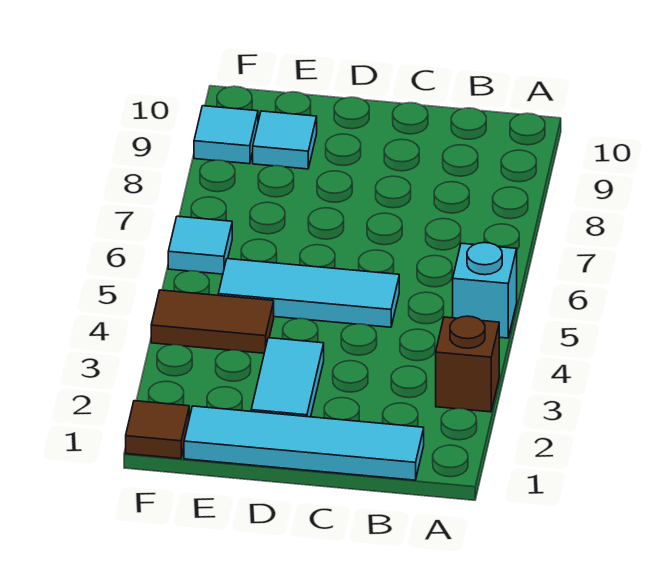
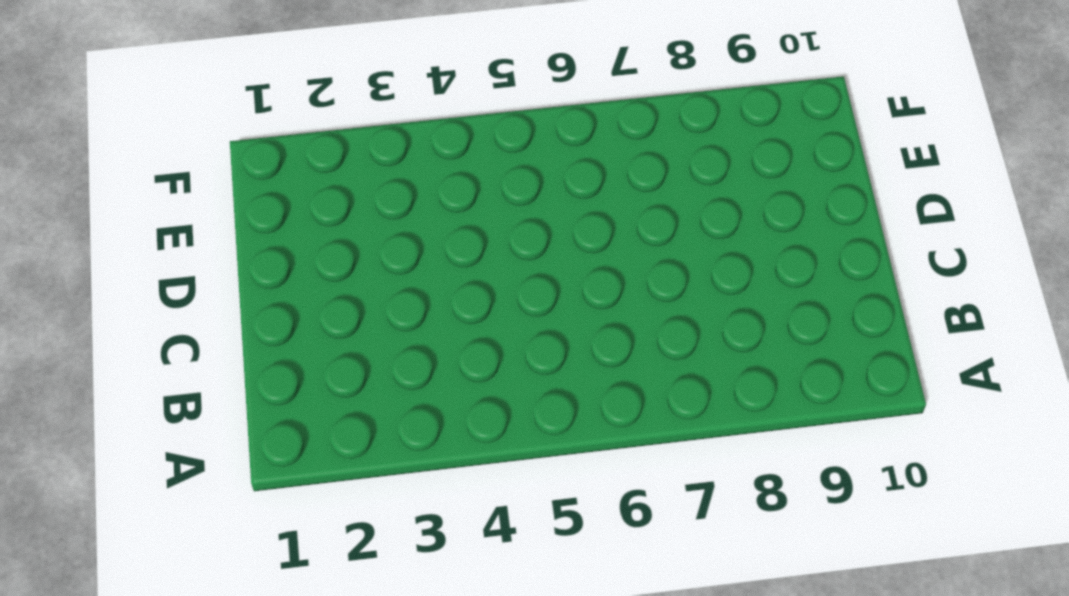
none -> brown brick A3 level 1
none -> cyan brick A5 level 1

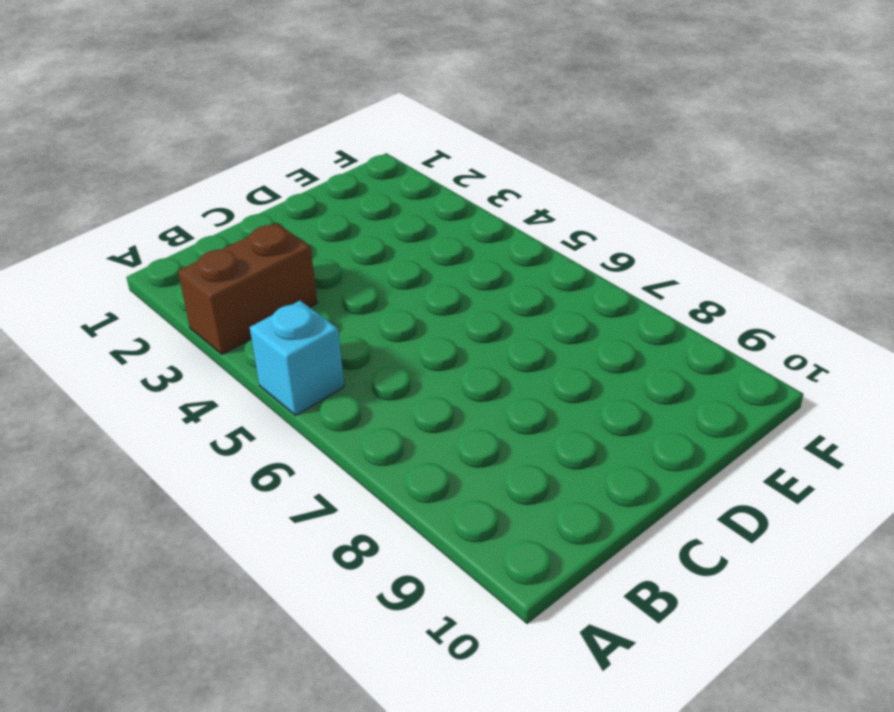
brown brick A3:B3 level 1 -> brown brick A3 level 1
none -> cyan tile B1:E1 level 1
none -> cyan tile C5:E5 level 1

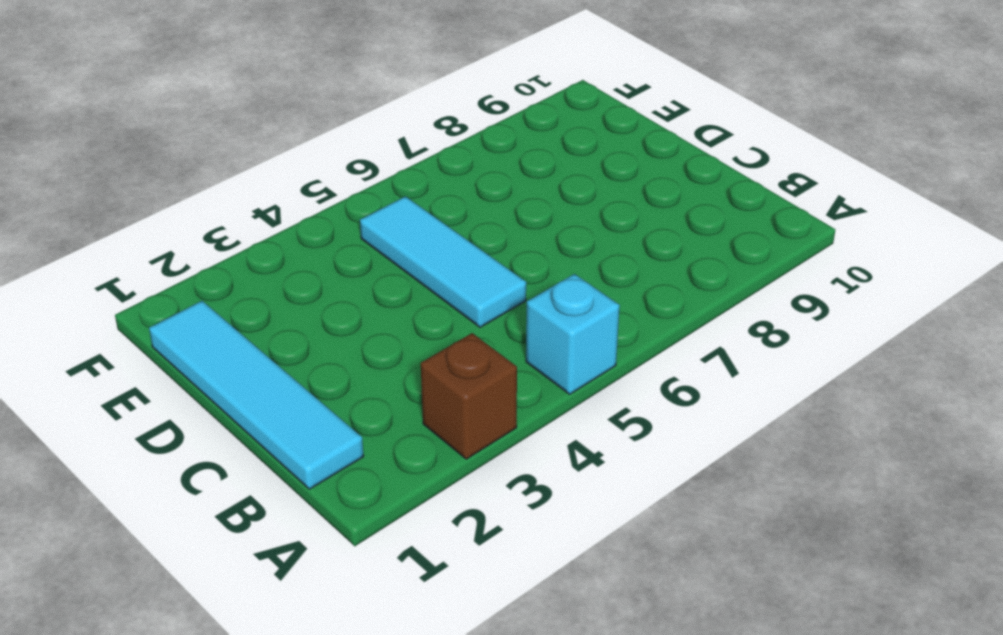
none -> cyan tile D2:D3 level 1
none -> brown tile E4:F4 level 1

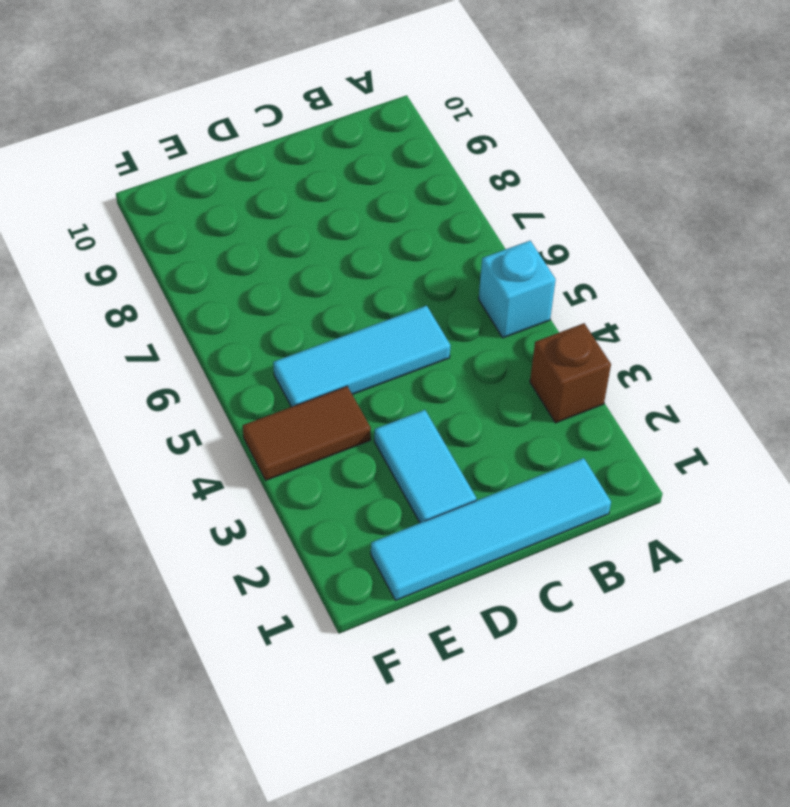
none -> cyan tile E9 level 1
none -> brown tile F1 level 1

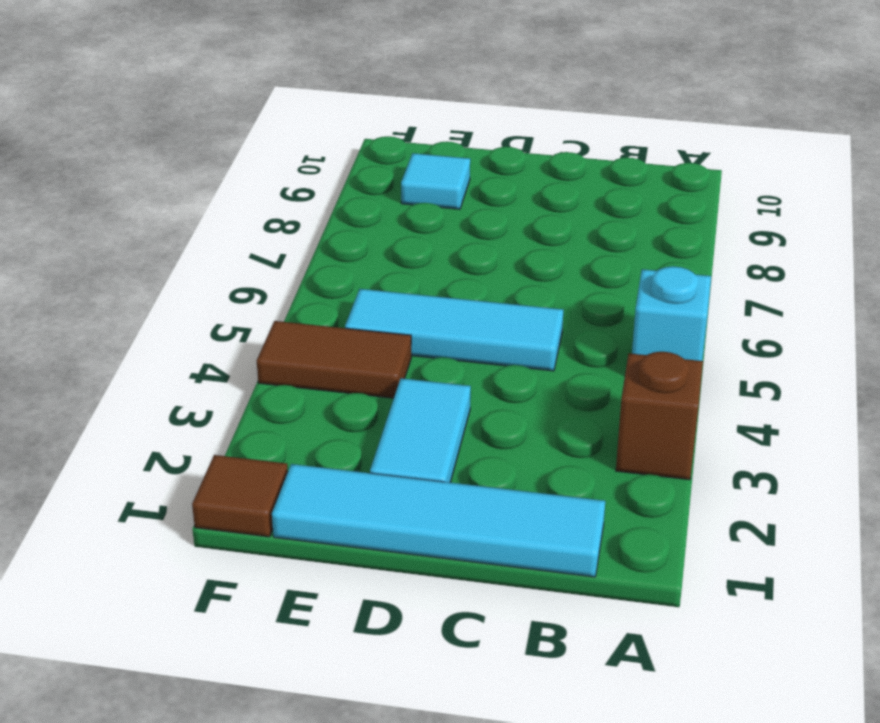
none -> cyan tile F6 level 1
none -> cyan tile F9 level 1

